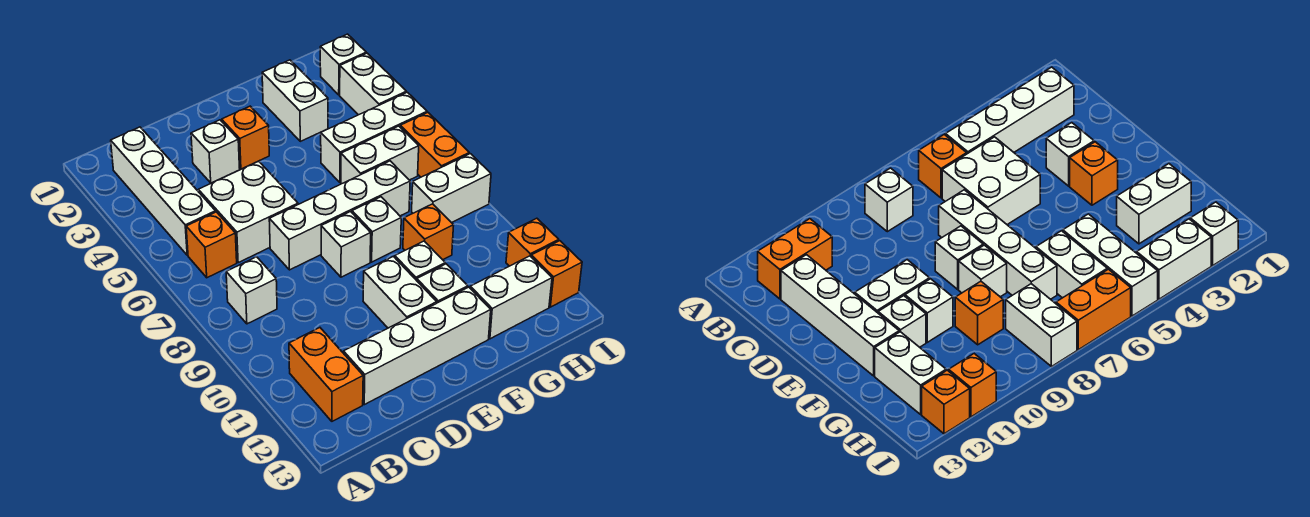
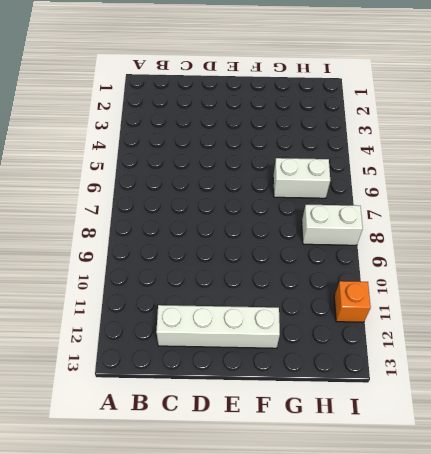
none -> white brick B2:B5 level 1
none -> orange brick B6 level 1
none -> white brick B8 level 1

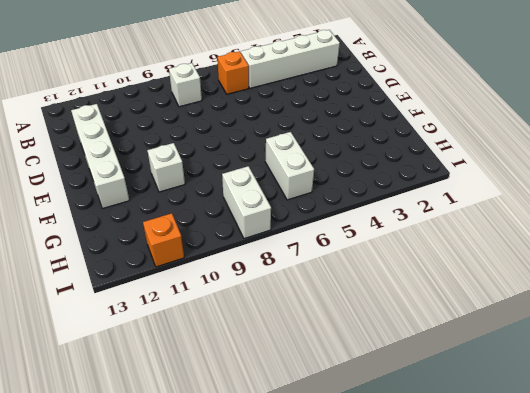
none -> orange brick B11:B12 level 1
none -> white brick C5:D6 level 1
none -> white brick D3 level 1

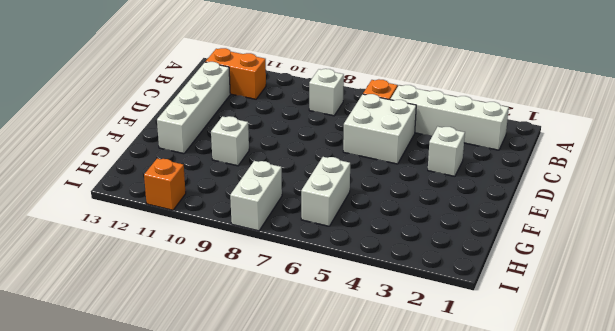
none -> white brick D7:G7 level 1
none -> orange brick E3 level 1
none -> white brick E8 level 1

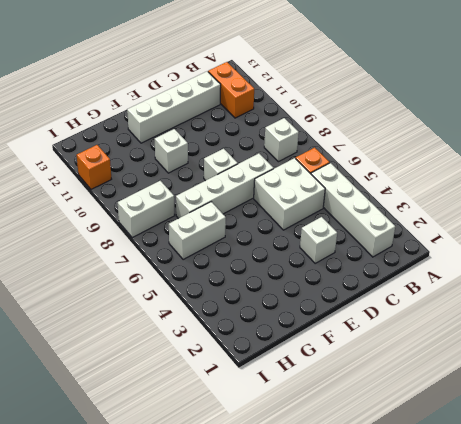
none -> orange brick E3 level 1
none -> white brick E10:E11 level 1
none -> white brick F8 level 1

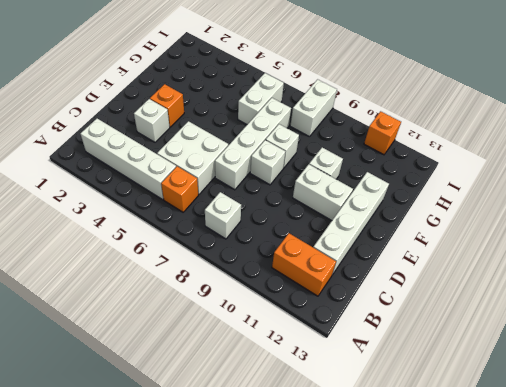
none -> white brick F11 level 1
none -> white brick G2:G3 level 1
none -> white brick G5:I5 level 1

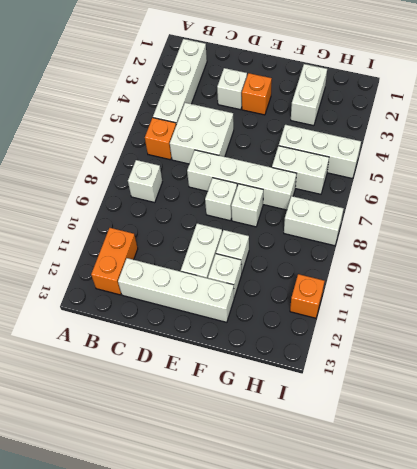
none -> orange brick G9 level 1
none -> white brick G12:H12 level 1
none -> white brick I2 level 1

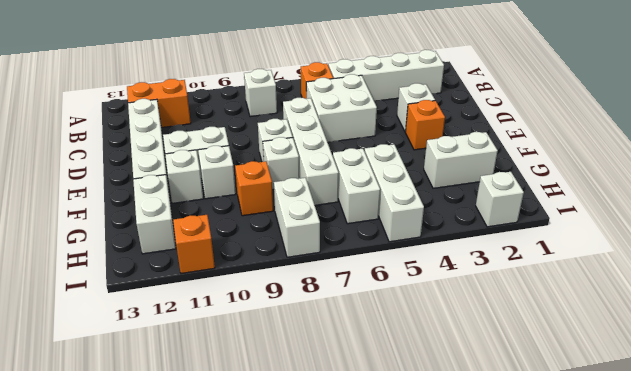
none -> white brick I3:I4 level 1
none -> orange brick I6:I7 level 1
none -> orange brick I12 level 1

